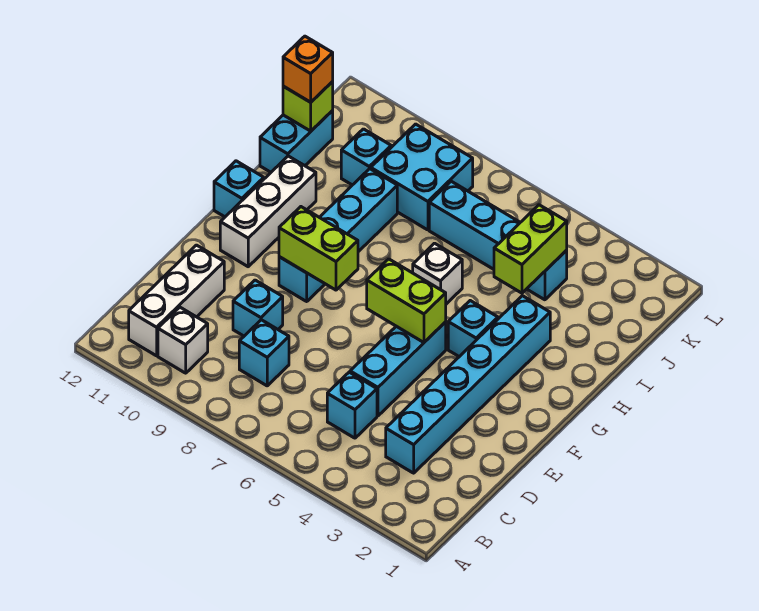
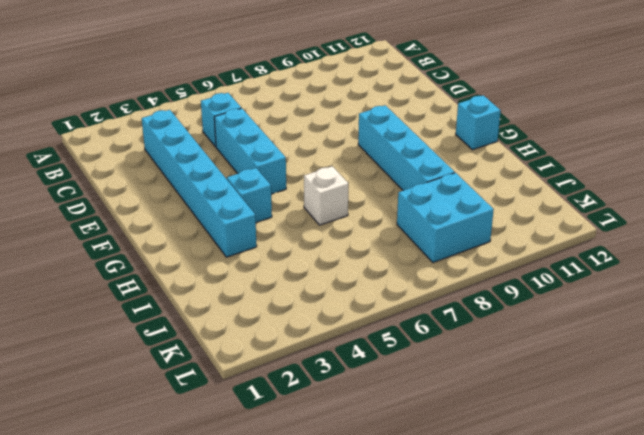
none -> white brick B10 level 1
none -> white brick B11:D11 level 1
none -> cyan brick C8 level 1

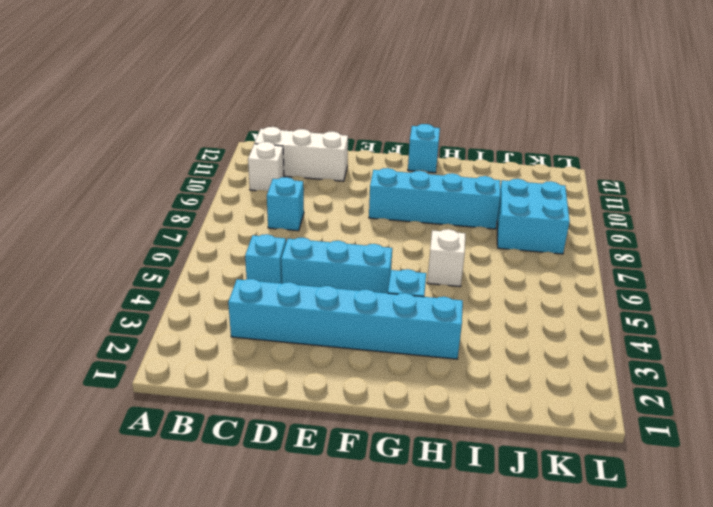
none -> cyan brick D9 level 1
none -> white brick F11:H11 level 1
none -> cyan brick I12:J12 level 1

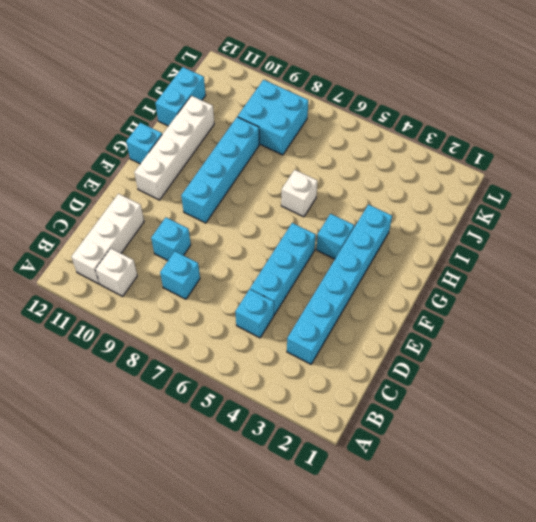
white brick F11:I11 level 1 -> white brick F11:H11 level 1
none -> cyan brick J4:J7 level 1
none -> cyan brick J10 level 1
none -> lime brick F5:F6 level 2

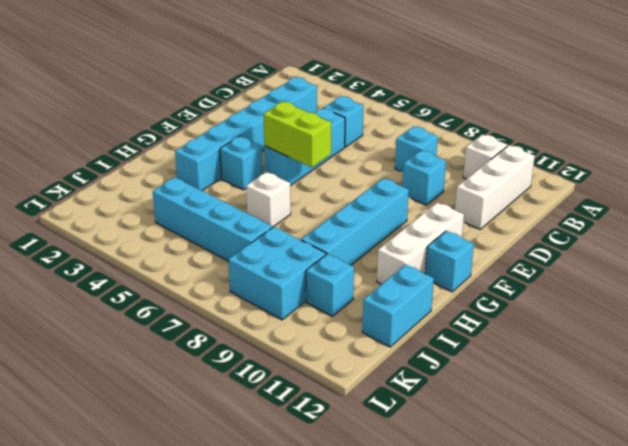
none -> lime brick F8:F9 level 2
none -> lime brick I4:J4 level 2
none -> lime brick J12 level 2

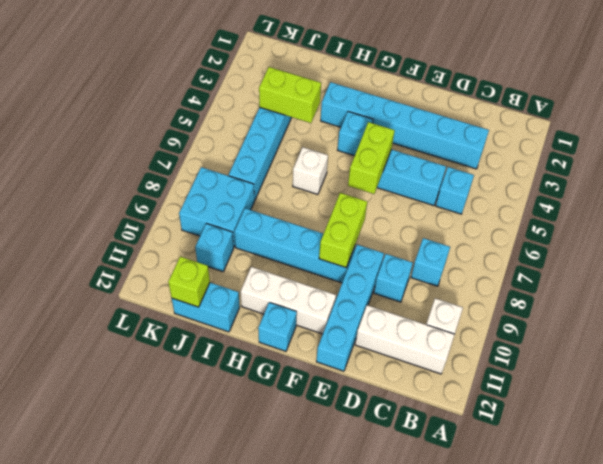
cyan brick E9:E12 level 1 -> none
none -> orange brick J12 level 3

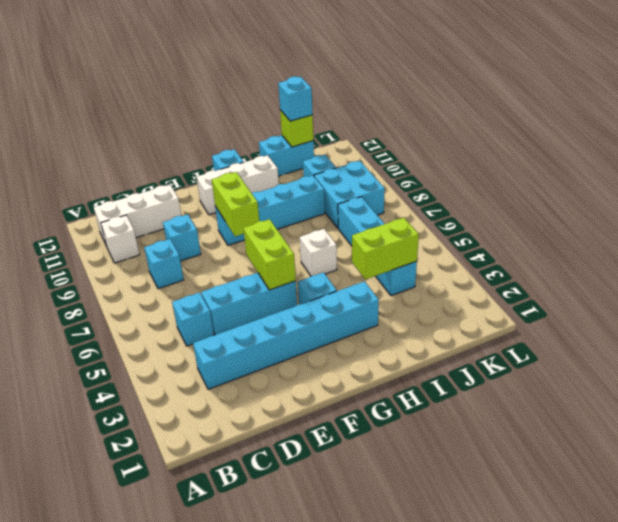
cyan brick J12 level 3 -> orange brick J12 level 3

